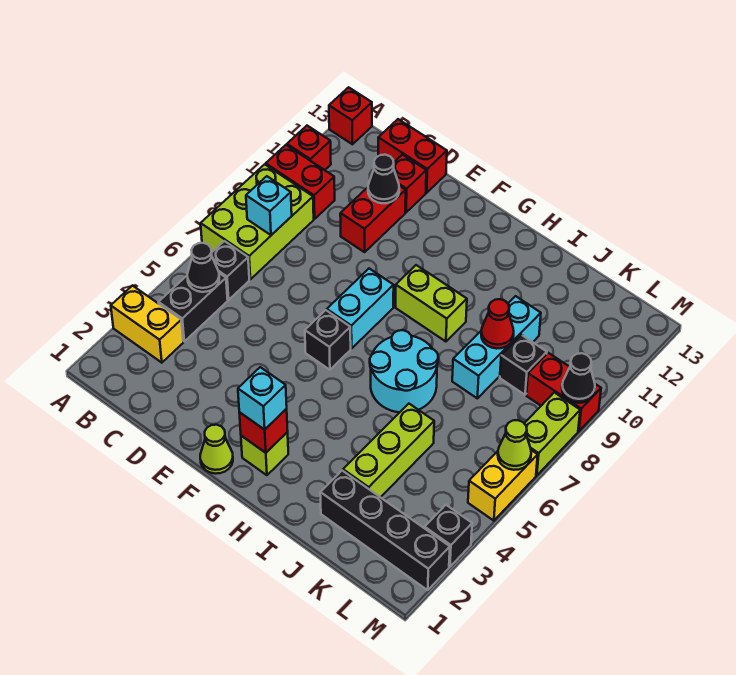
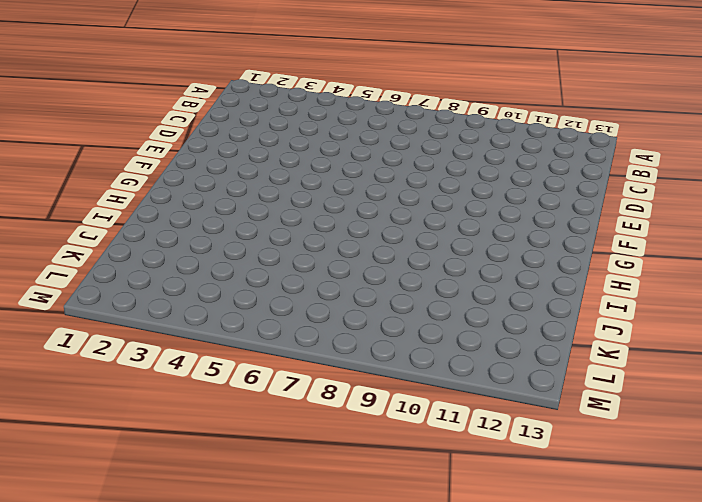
none -> yellow brick A3:B3 level 1
none -> lime brick A7:B9 level 1
none -> red brick A10:B10 level 1
none -> red brick A11 level 1

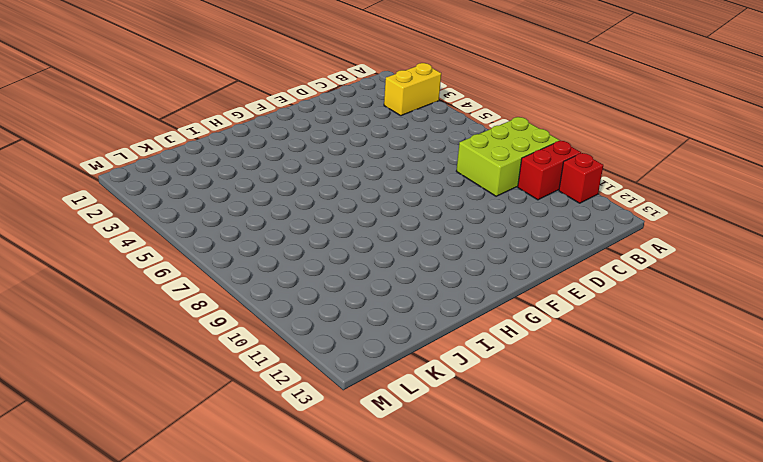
lime brick A8:C9 level 1 -> lime brick A7:B9 level 1
none -> red brick A13 level 1
none -> black brick B4:B5 level 1
none -> black brick B6 level 1
none -> red brick C13:D13 level 1

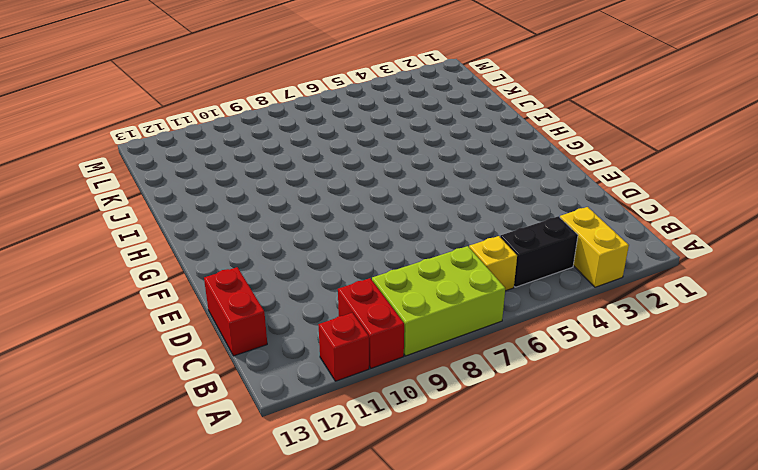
yellow brick B6 level 1 -> black brick B6 level 1
none -> red brick A13 level 1
none -> red brick D10:D11 level 1
none -> red brick D12 level 1
none -> lime cone F1 level 1

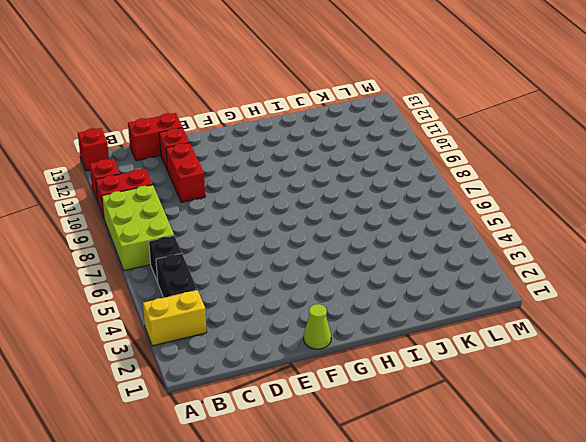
none -> black brick F6 level 1
none -> cyan brick F7:F8 level 1
none -> lime brick G2 level 1
none -> lime brick G9:H9 level 1

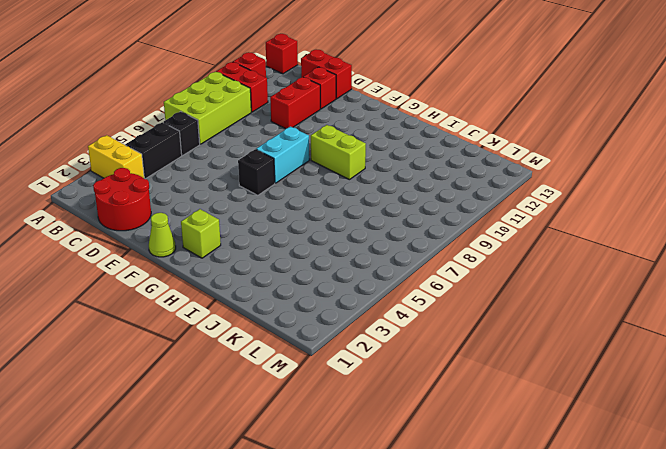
red round brick C1:D2 level 1 -> none
none -> cyan round brick H6:I7 level 1
none -> black brick J2:M2 level 1
none -> lime brick J3:J5 level 1
none -> cyan brick J8:J10 level 1

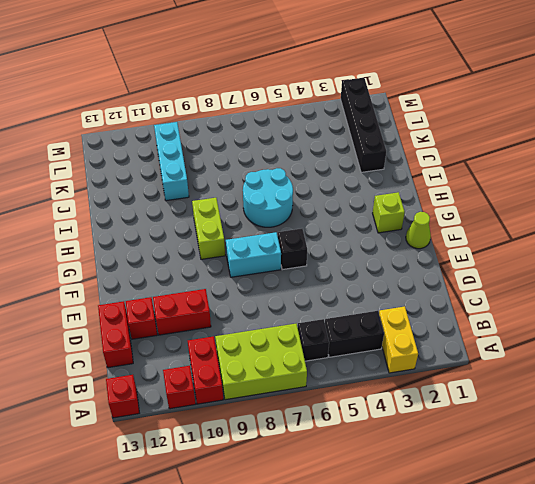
cyan brick J10:L10 level 1 -> cyan brick J8:J10 level 1
none -> lime brick J3:J5 level 1
none -> black brick K9 level 1
none -> red brick L9:M9 level 1
none -> black brick M3 level 1

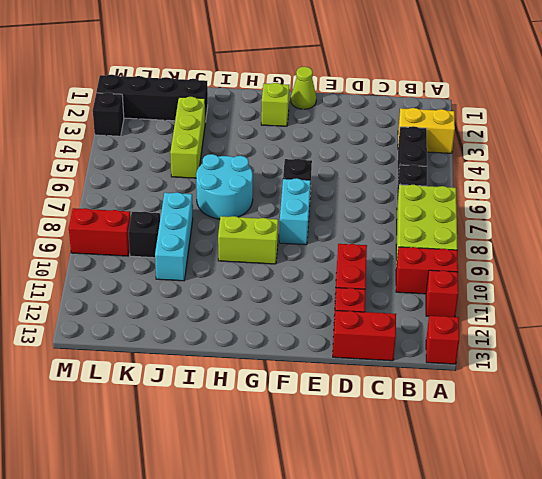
none -> yellow brick M5:M6 level 1
none -> lime brick M7:M8 level 1
none -> black cone B5 level 2
none -> cyan brick B8 level 2

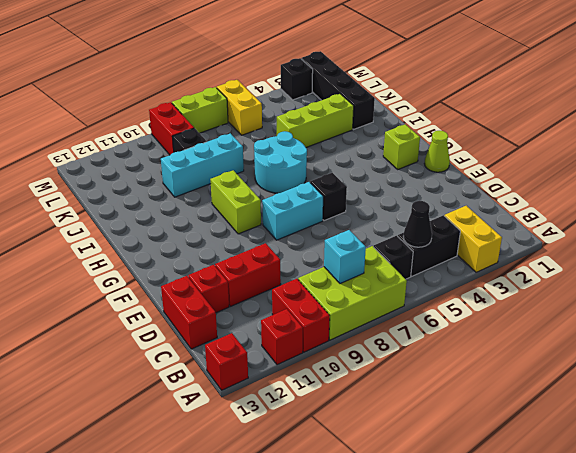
yellow brick L6:M6 level 1 -> yellow brick M5:M6 level 1
none -> black cone D11 level 2
none -> red brick G2 level 2
none -> red cone J9 level 2
none -> lime cone M6 level 2

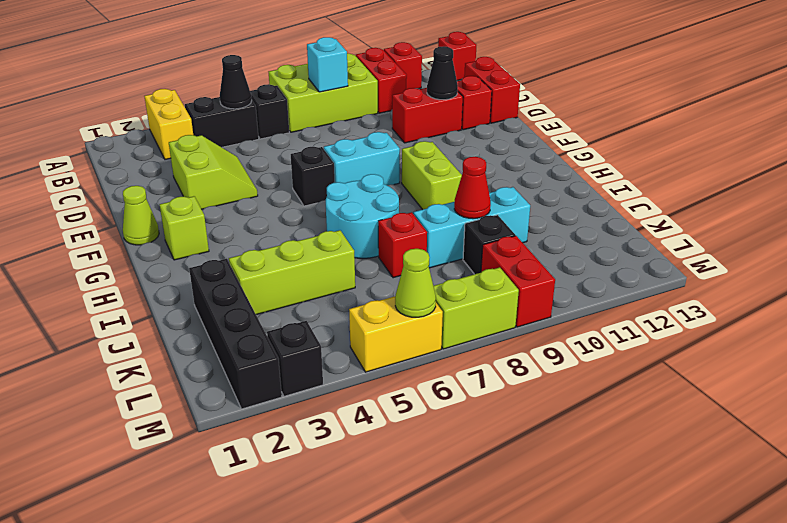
lime slope D3:E4 level 1 top 3 -> none
red brick J7 level 1 -> red brick G2 level 2
none -> black cone M9 level 2
none -> cyan brick G2 level 3

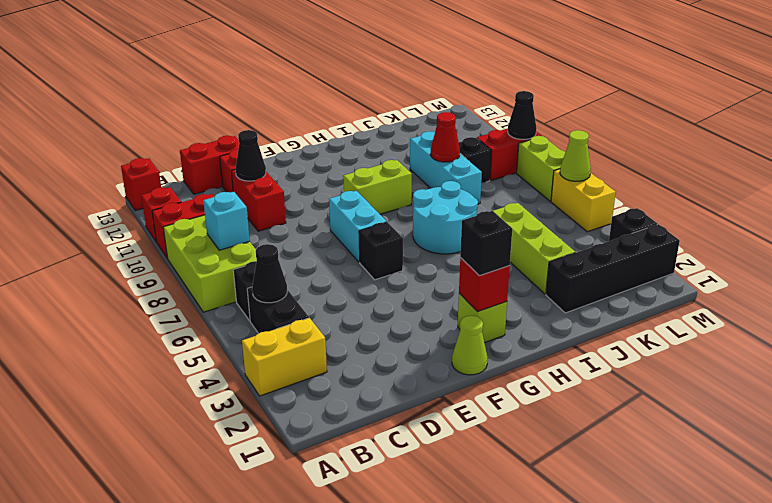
black brick G2 level 3 -> cyan brick G2 level 3

